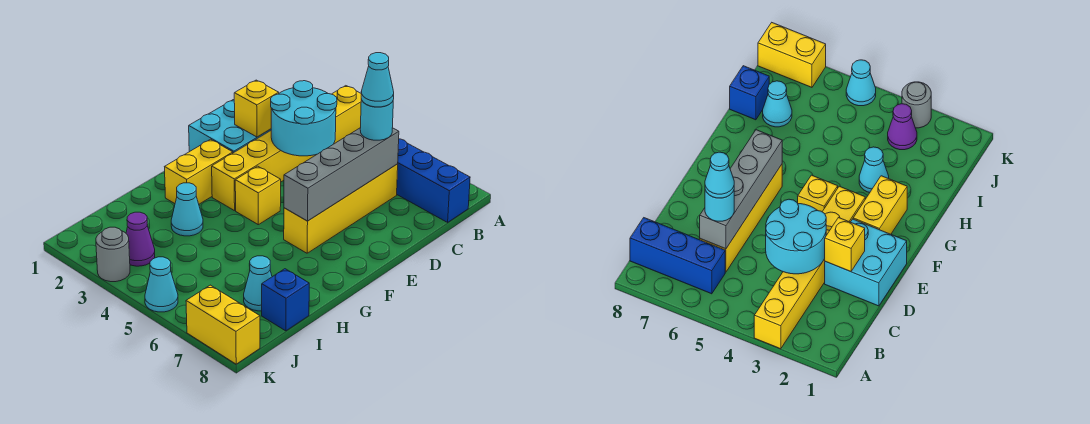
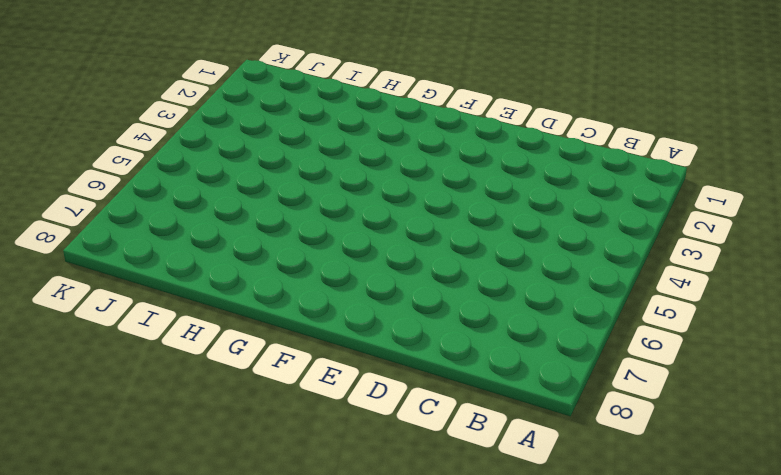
none -> yellow brick A3:F3 level 1
none -> blue brick B6:B8 level 1
none -> yellow brick C6:F6 level 1

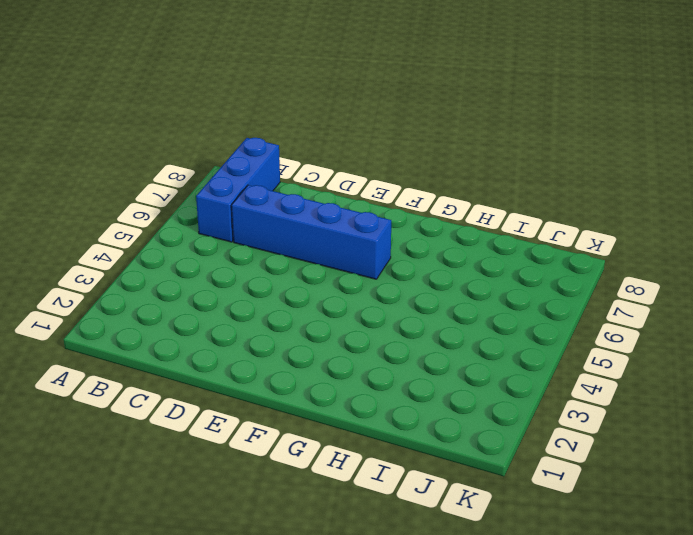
blue brick C6:F6 level 1 -> yellow brick C6:F6 level 1
none -> yellow brick A3:F3 level 1
none -> cyan brick D1:E2 level 1
none -> yellow brick F2:G2 level 1

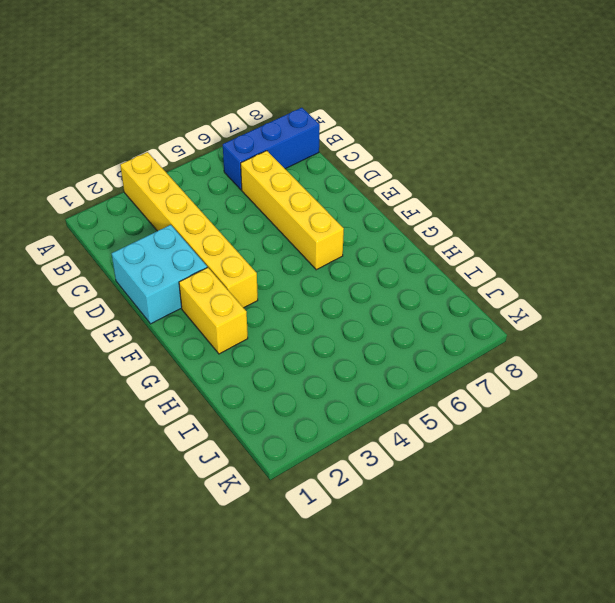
none -> yellow brick F4 level 1
none -> cyan cone H3 level 1
none -> cyan cone I7 level 1

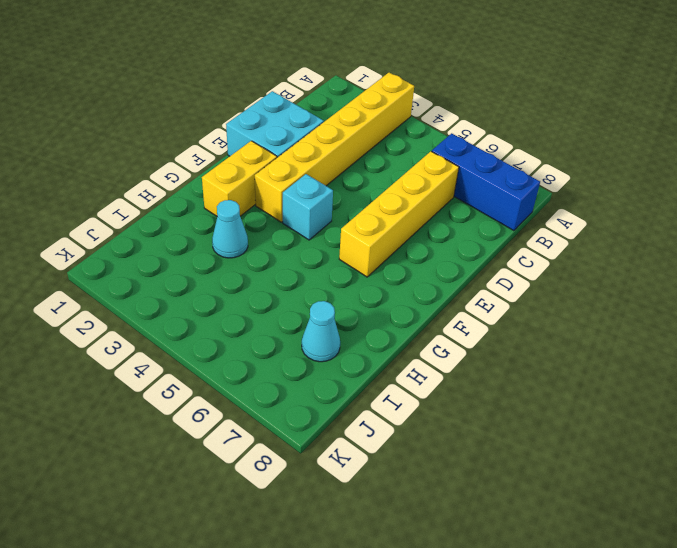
cyan brick F4 level 1 -> yellow brick F4 level 1
none -> blue brick I8 level 1
none -> purple cone J3 level 1
none -> grey round brick K3 level 1

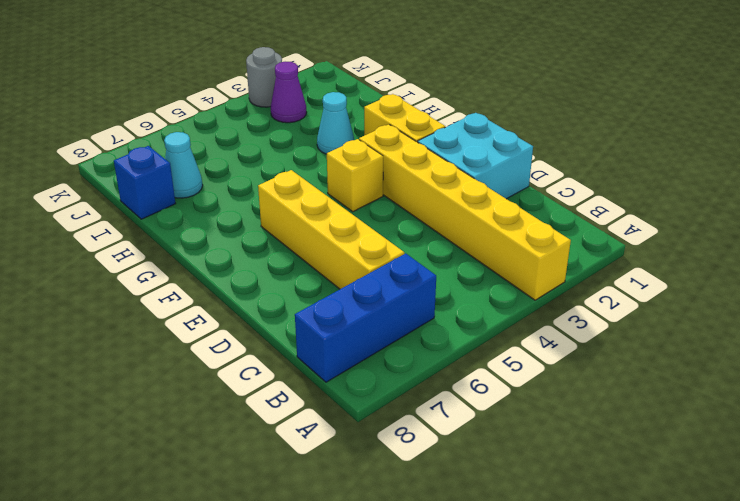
none -> cyan cone K5 level 1
none -> yellow brick K7:K8 level 1
none -> cyan round brick C3:D4 level 2

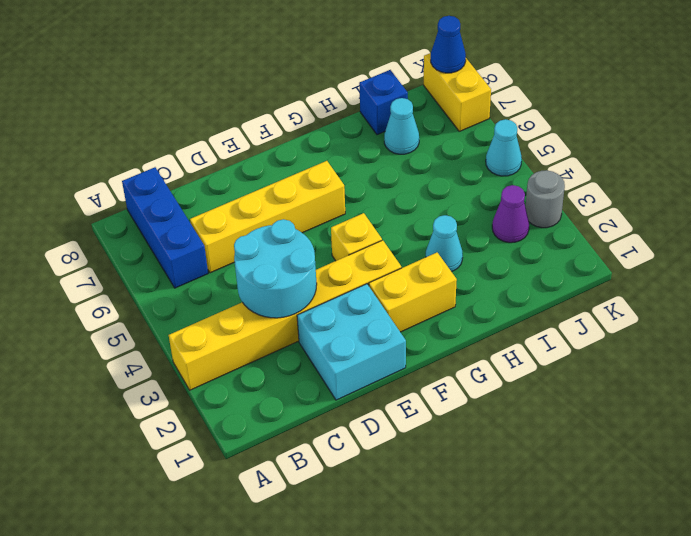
blue cone K8 level 2 -> none
none -> grey brick C6:F6 level 2
none -> yellow brick D2 level 2
none -> cyan round brick C6 level 3

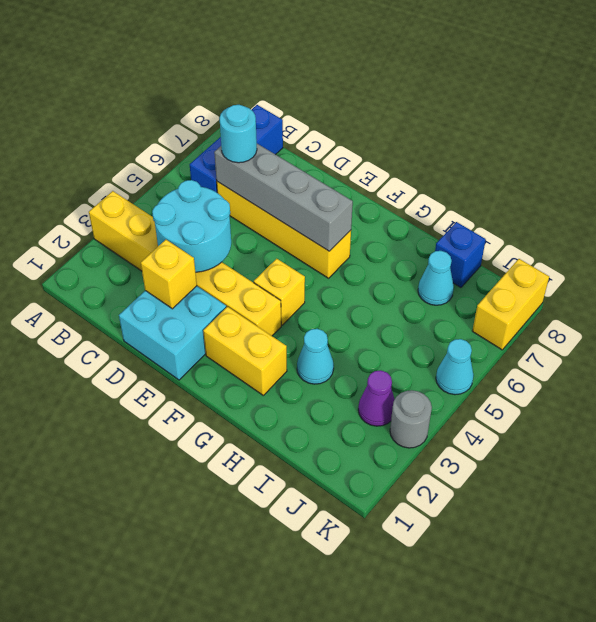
none -> cyan cone C6 level 4

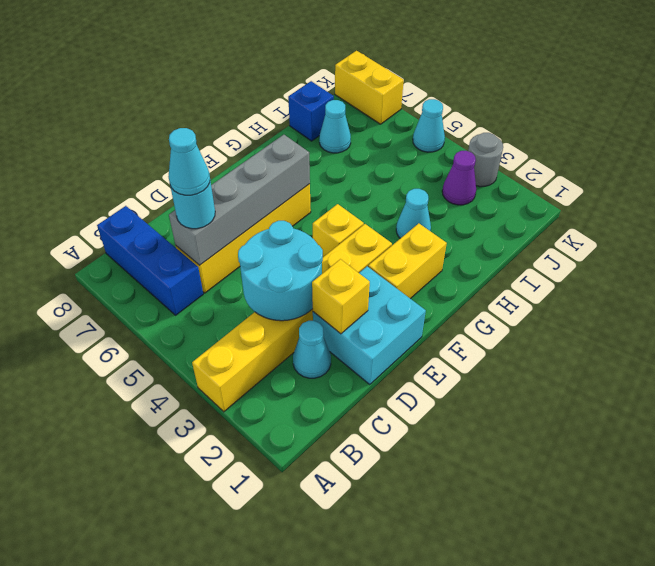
cyan cone C2 level 1 -> none

